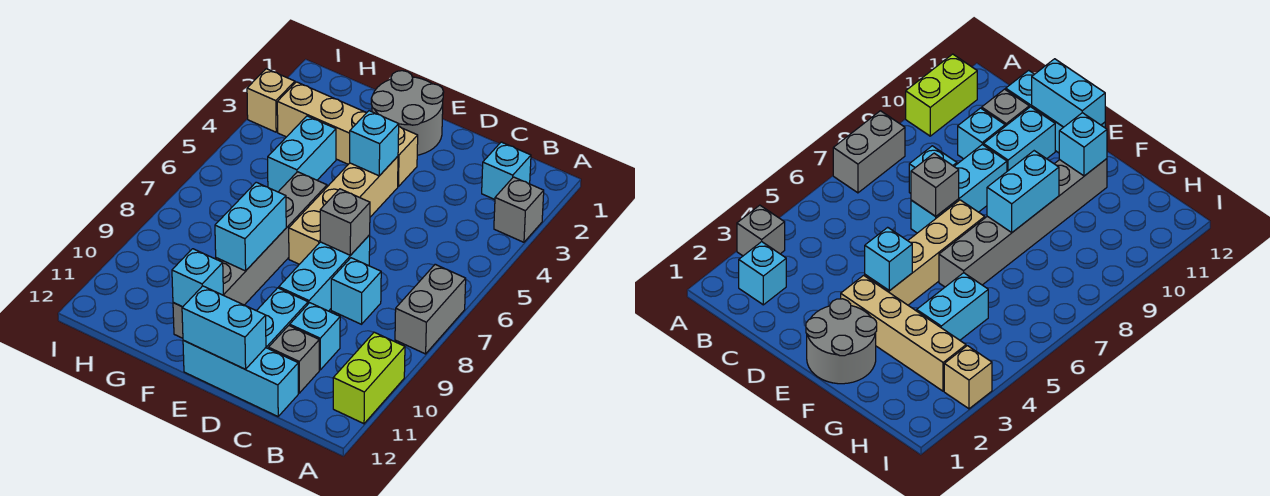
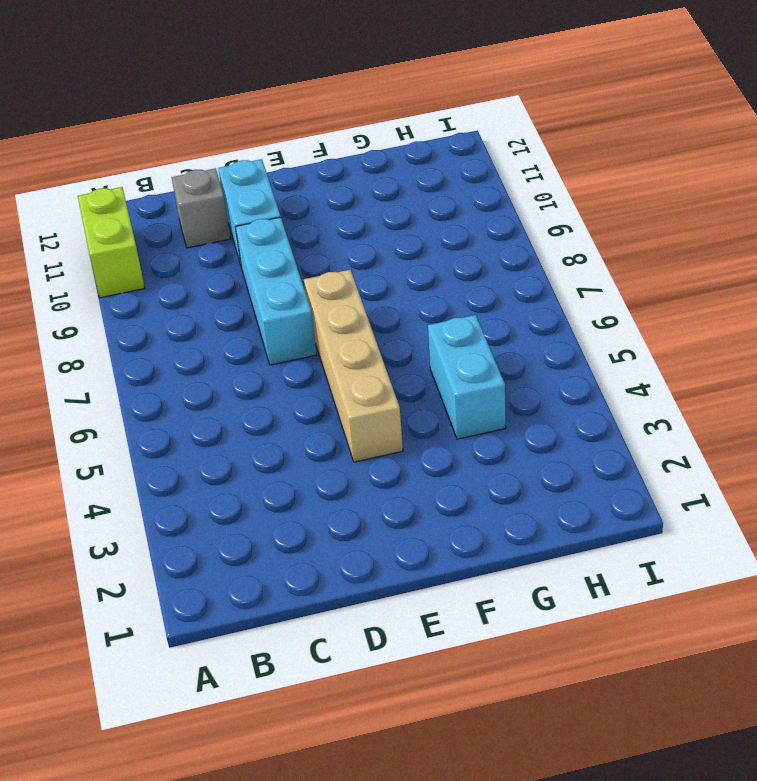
none -> grey brick A3 level 1
none -> grey brick A7:A8 level 1
none -> cyan brick B2 level 1

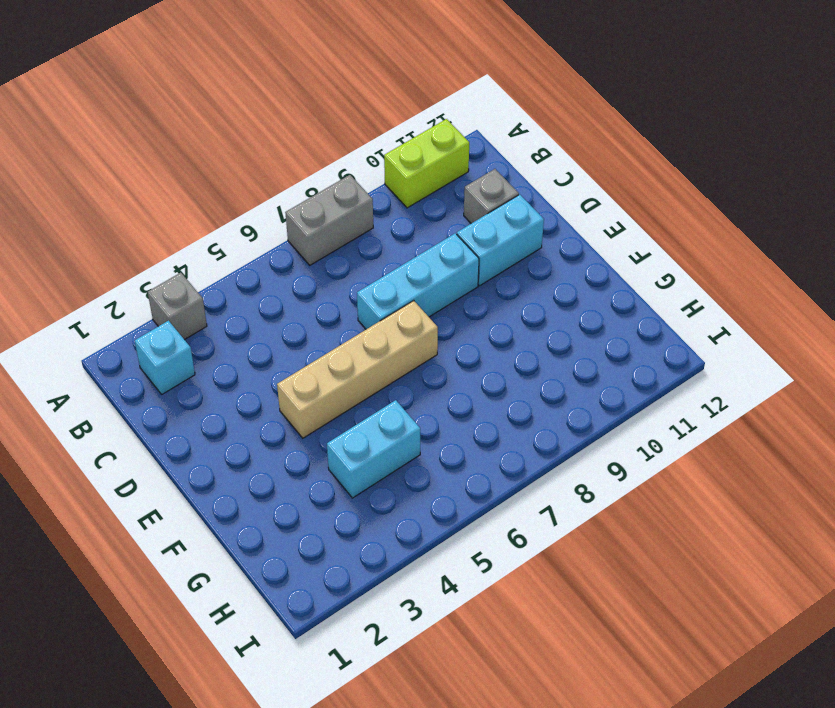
none -> cyan brick C8 level 1
none -> cyan brick C10 level 1
none -> cyan brick C12:E12 level 1

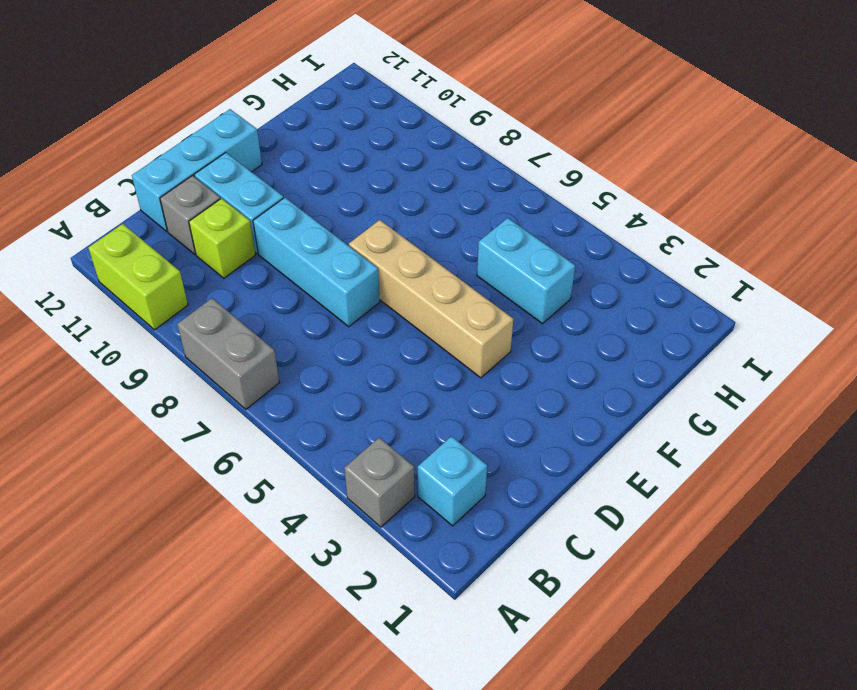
lime brick C10 level 1 -> cyan brick C10 level 1
none -> cyan brick C8 level 1
none -> grey round brick E1:F2 level 1
none -> tan brick E3:H3 level 1

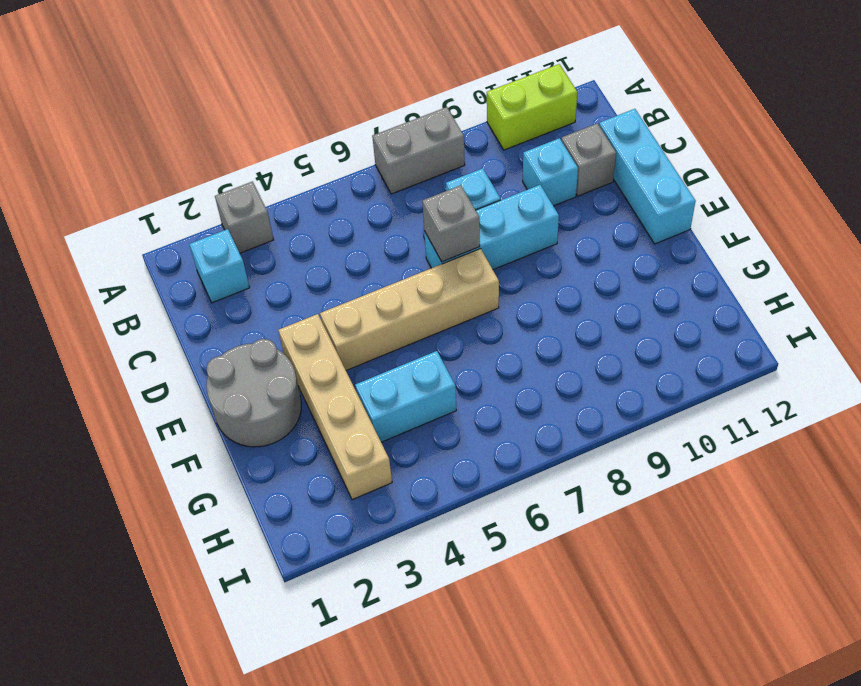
none -> cyan brick D10:D11 level 1
none -> grey brick F6:F11 level 1
none -> tan brick I3 level 1

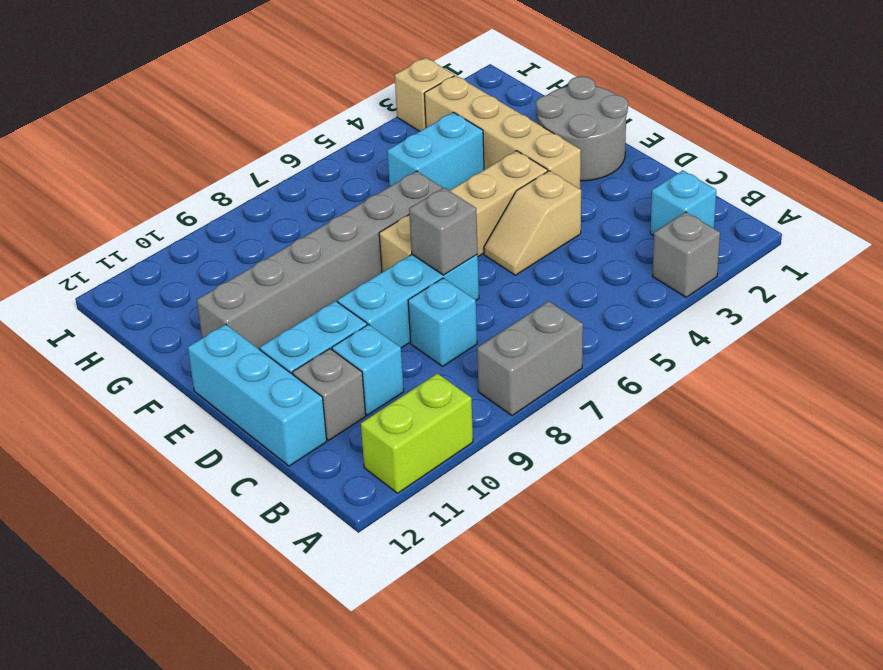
tan slope D4:D5 level 1 top 4 -> none
none -> cyan brick D12:E12 level 2
none -> cyan brick E4 level 2
none -> cyan brick F8:F9 level 2

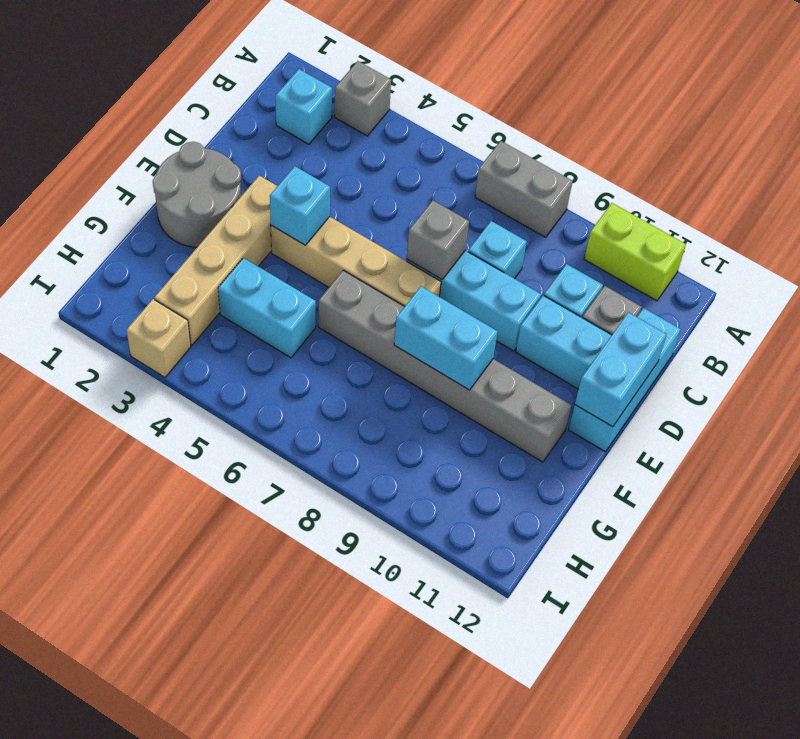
none -> cyan brick F11 level 2

